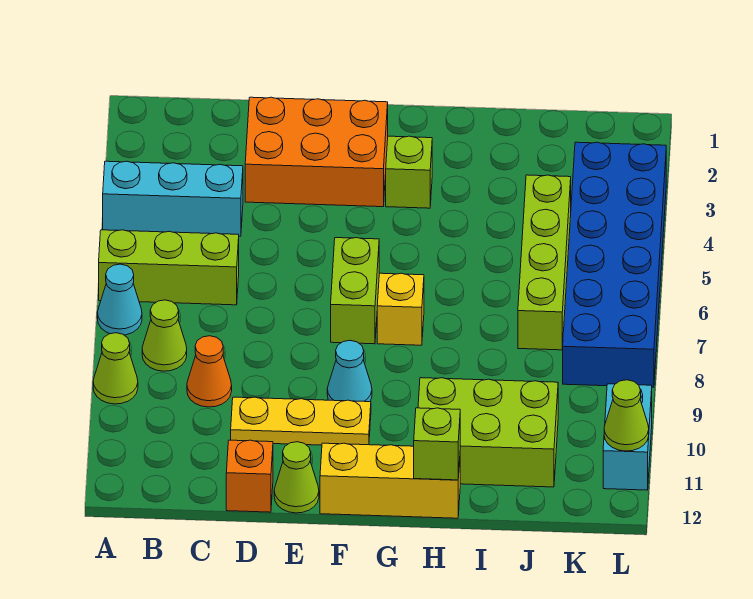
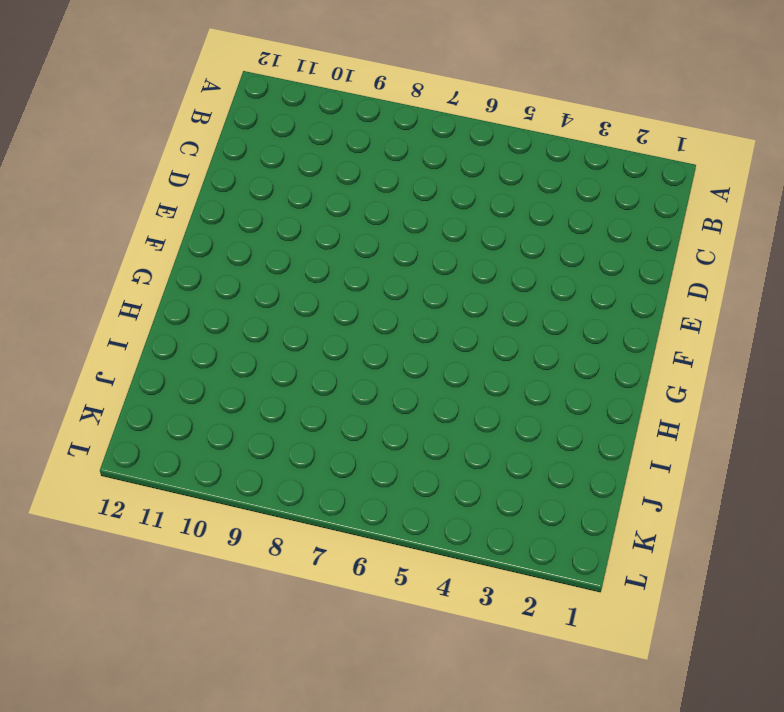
none -> cyan brick A4:C4 level 1
none -> lime brick A6:C6 level 1
none -> cyan cone A7 level 1

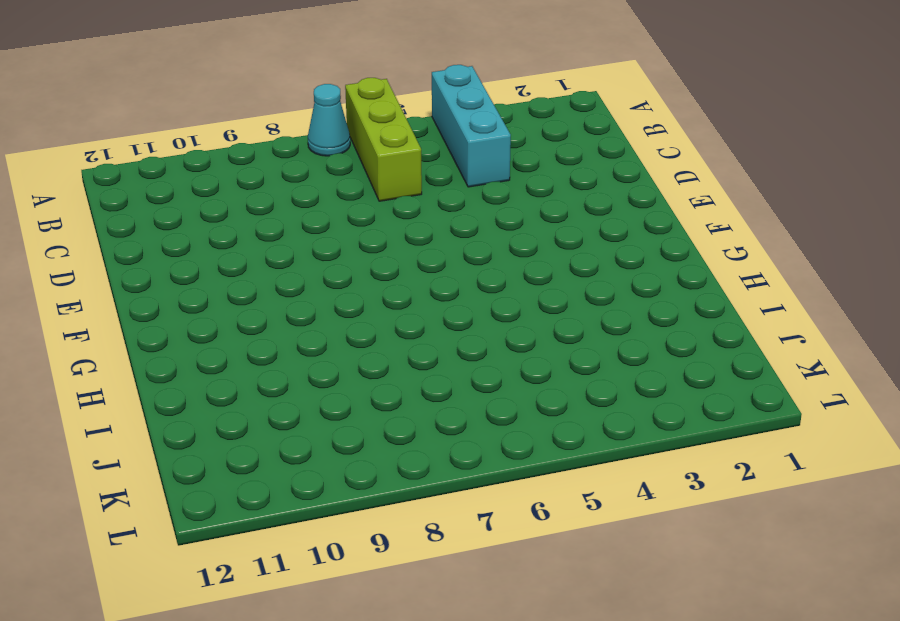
none -> lime cone A9 level 1
none -> lime cone B8 level 1
none -> orange cone C9 level 1

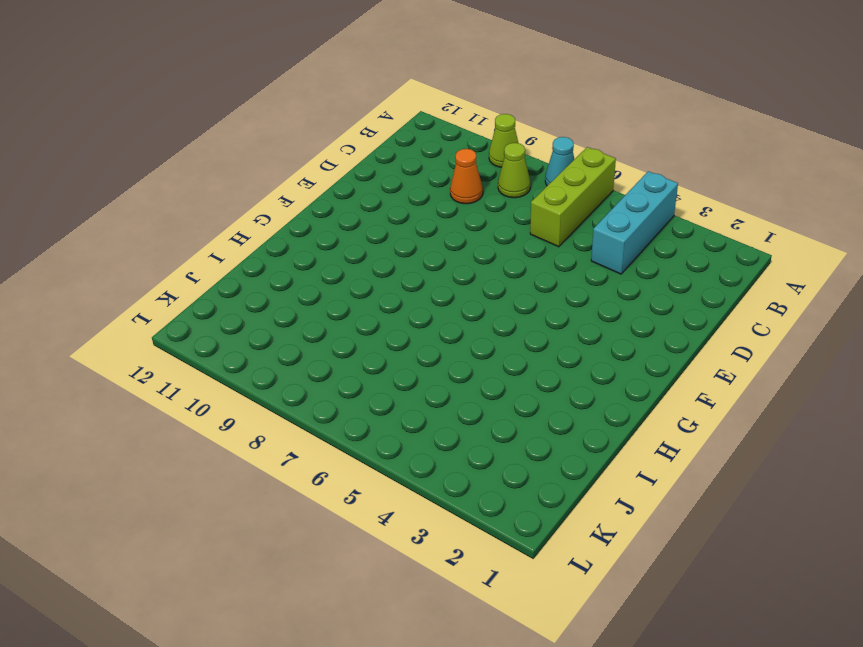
none -> orange brick D2:F3 level 1
none -> yellow plate D10:F10 level 1
none -> orange brick D12 level 1

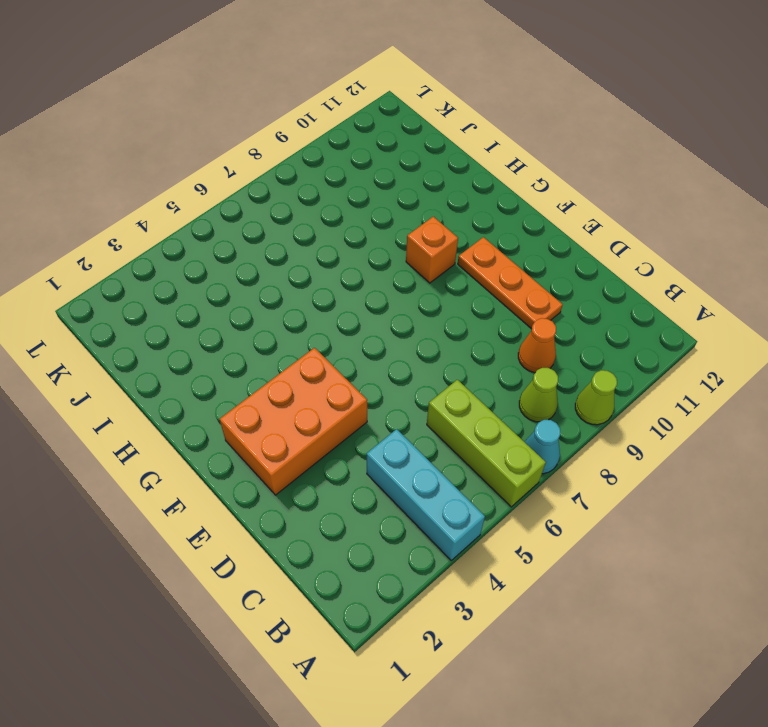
orange plate D10:F10 level 1 -> yellow plate D10:F10 level 1
orange brick E2:F4 level 1 -> orange brick D2:F3 level 1
orange brick G9 level 1 -> orange brick D12 level 1
none -> lime cone E12 level 1
none -> lime brick F6:F7 level 1
none -> cyan cone F9 level 1

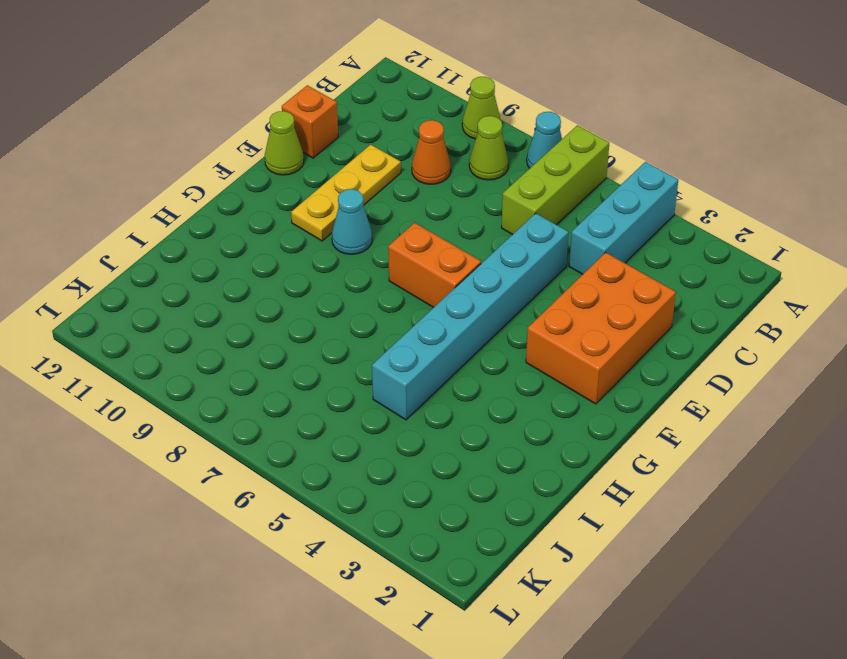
cyan brick D5:I5 level 1 -> none
orange brick F6:F7 level 1 -> lime brick F6:F7 level 1
none -> yellow brick F12:H12 level 1
none -> lime brick G3 level 1
none -> yellow brick G7 level 1

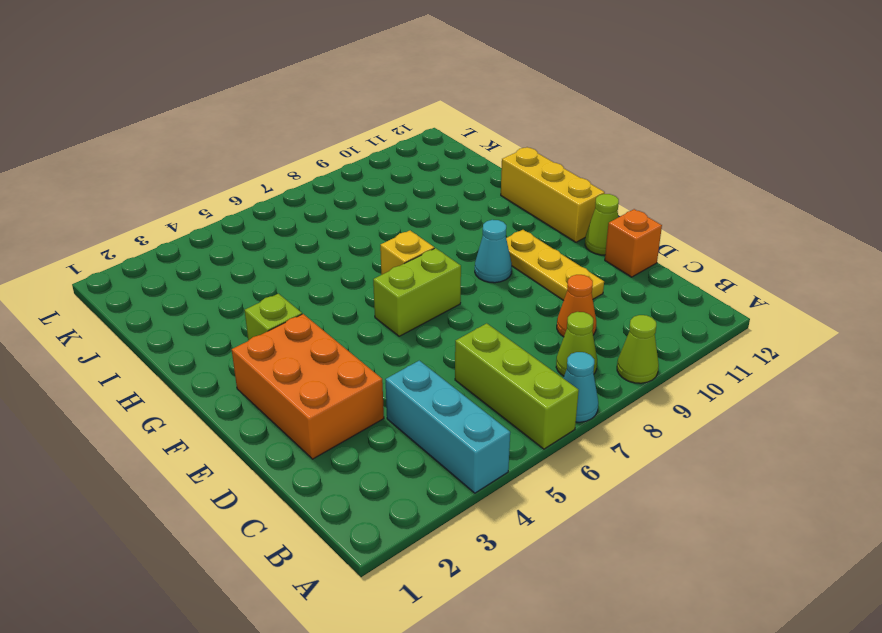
none -> lime brick H10:J11 level 1
none -> lime brick J4:J7 level 1
none -> blue brick K3:L8 level 1

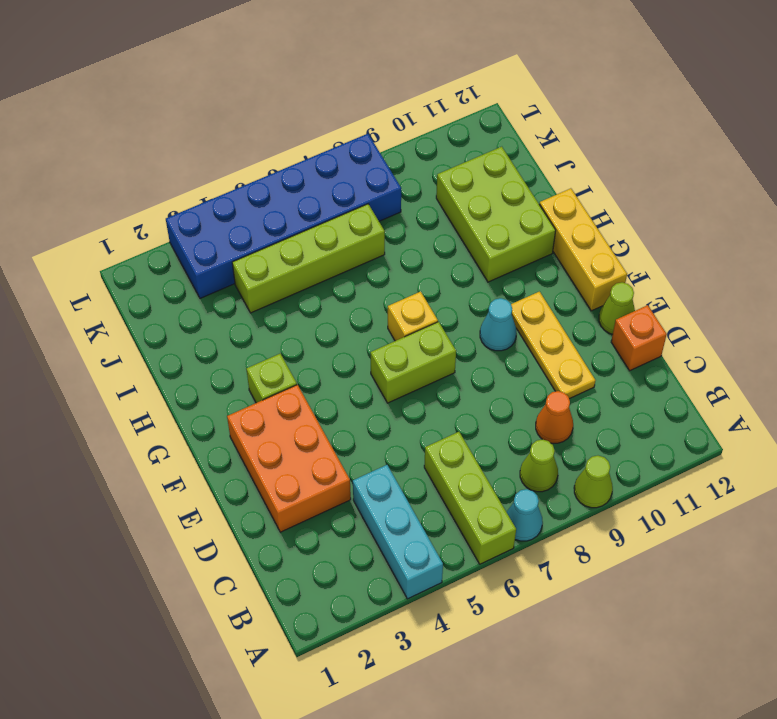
none -> cyan brick L10:L11 level 1
none -> lime brick H12 level 2
none -> lime cone L11 level 2

